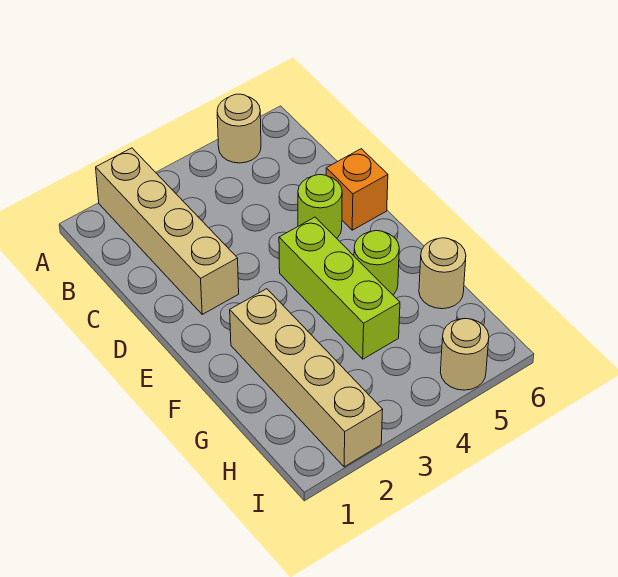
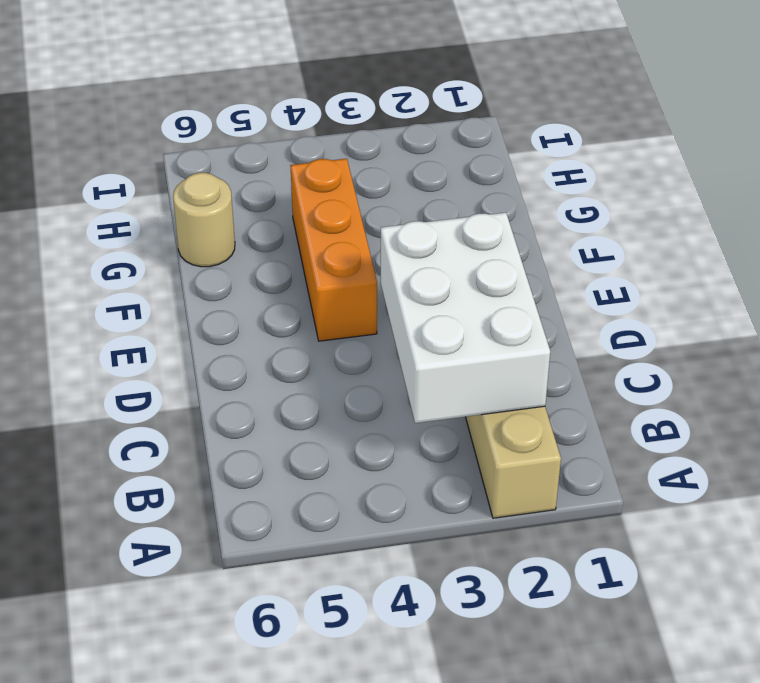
white brick B2:D3 level 2 -> none
orange brick E4:G4 level 1 -> lime brick E4:G4 level 1
none -> tan round brick A5 level 1
none -> lime round brick D5 level 1

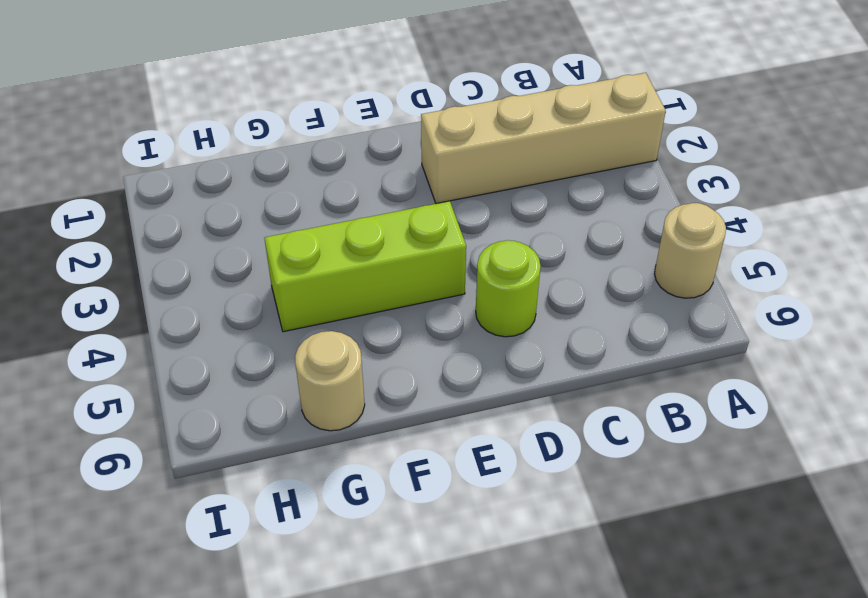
none -> orange brick D6 level 1
none -> tan brick F2:I2 level 1

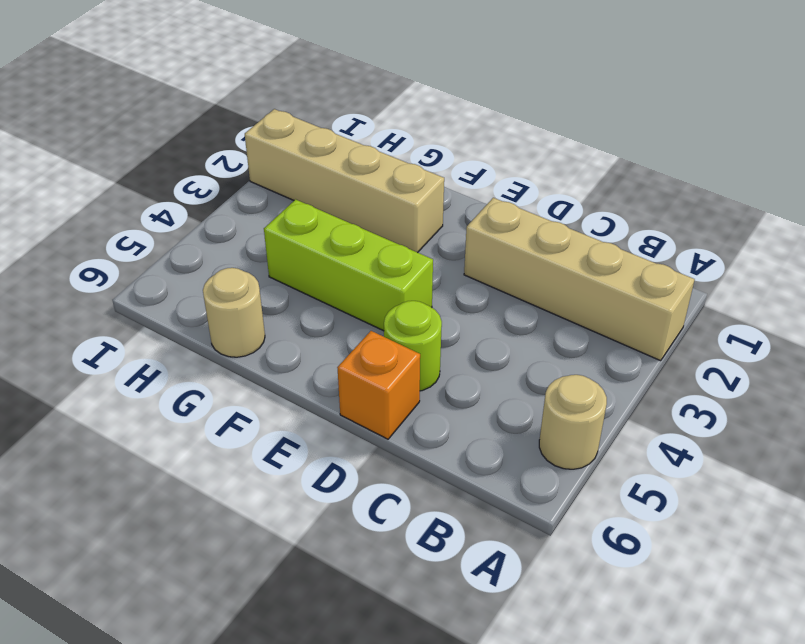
none -> lime round brick F5 level 1
none -> tan round brick I5 level 1

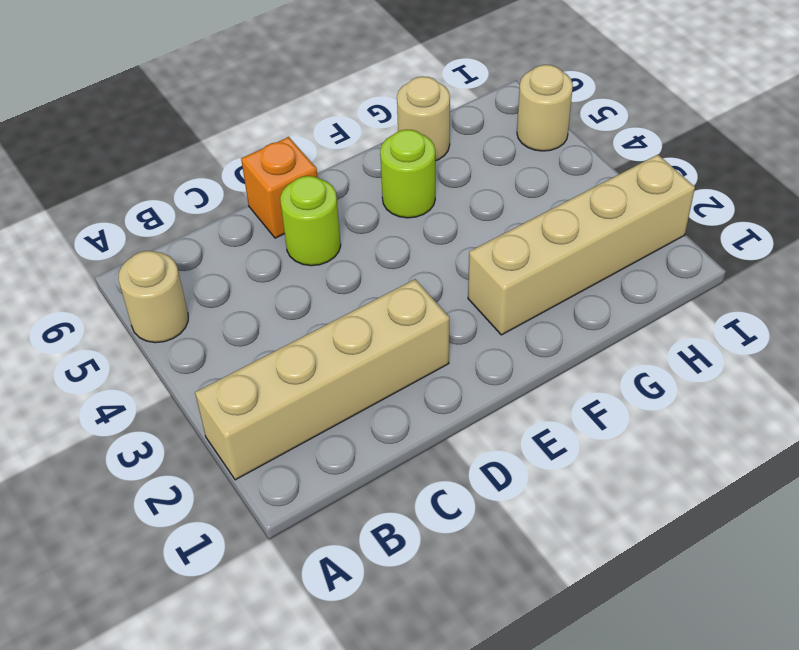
none -> lime brick E4:G4 level 1

